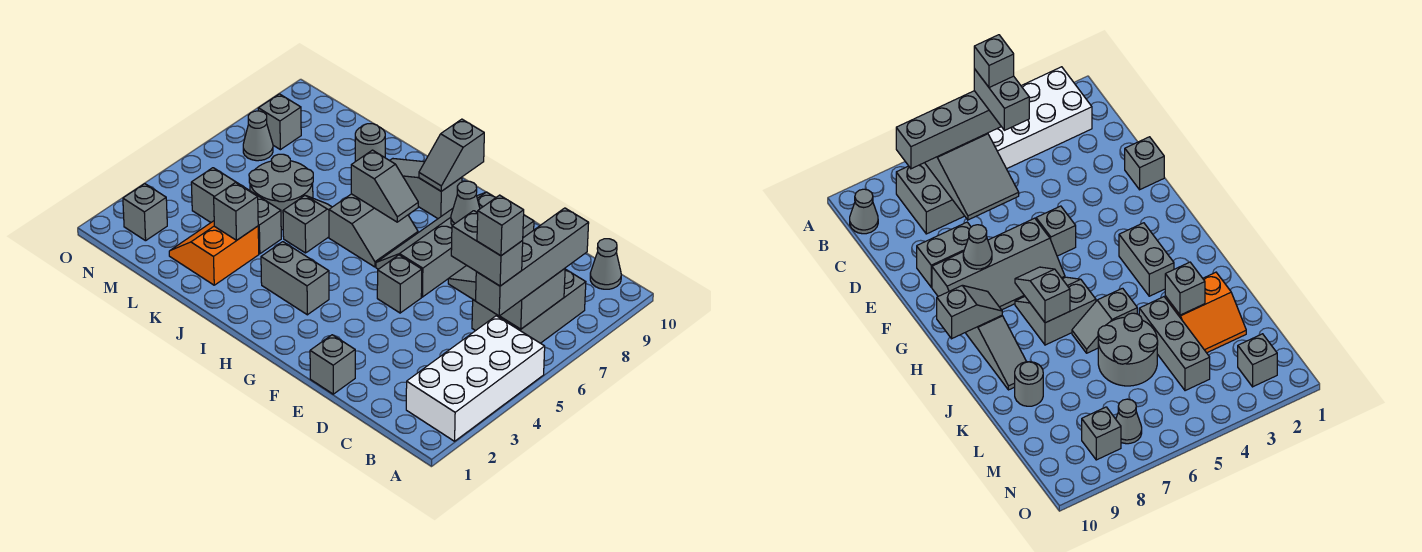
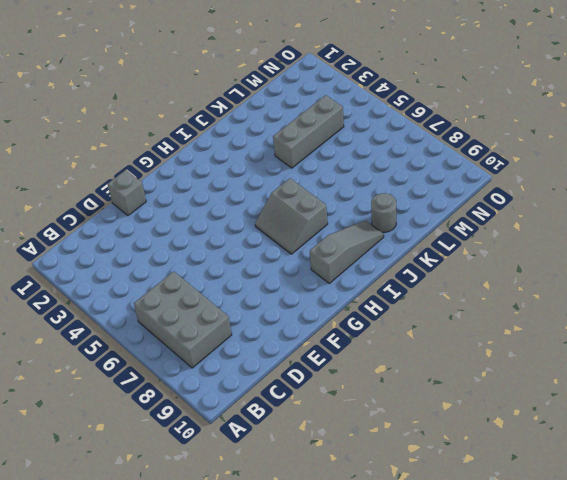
none -> white brick A2:B5 level 1
none -> grey cone B10 level 1
none -> grey brick E8:E9 level 1

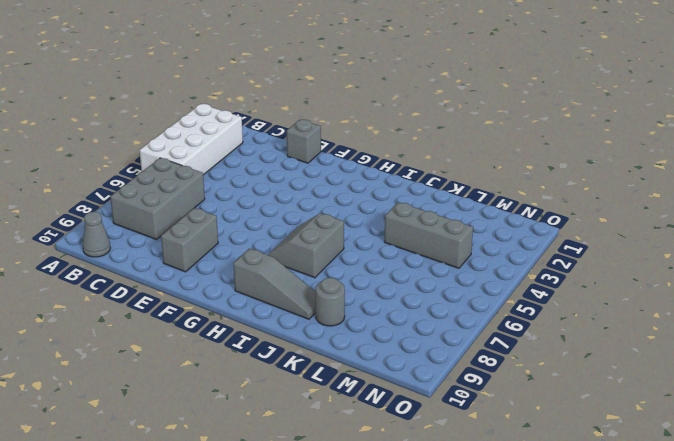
none -> grey brick F5 level 1
none -> grey slope F6:G9 level 1 top F
none -> grey brick H3:I3 level 1

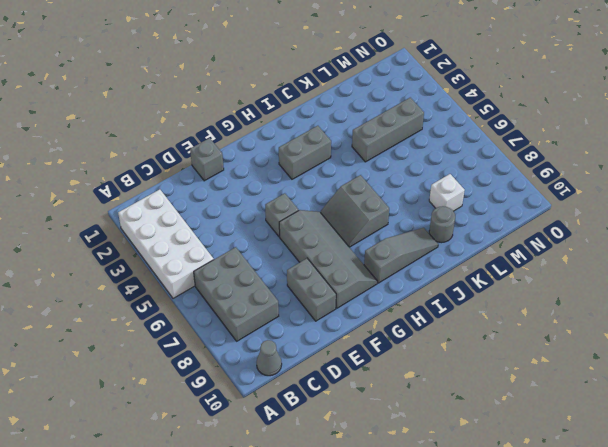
white brick L8 level 1 -> none
none -> grey slope J5:J6 level 1 top 5
none -> orange slope K2:L3 level 1 top K
none -> grey round brick K5:L6 level 1

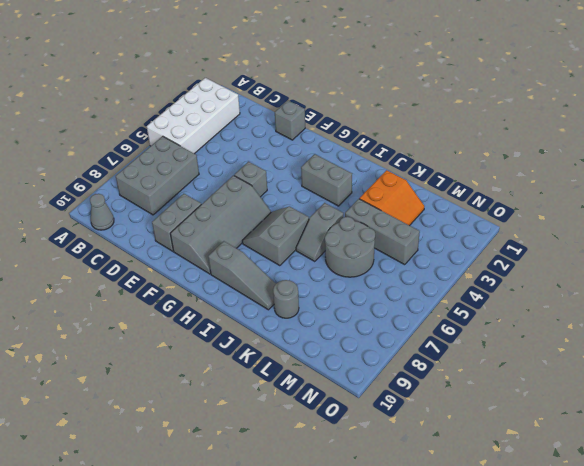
none -> grey brick N2 level 1
none -> grey cone N7 level 1
none -> grey brick N8 level 1

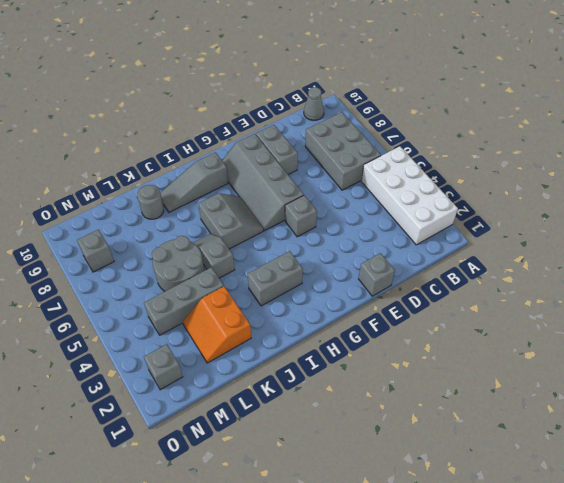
none -> grey cone N7 level 1
none -> grey slope B6:D7 level 2 top B
none -> grey cone F8 level 2

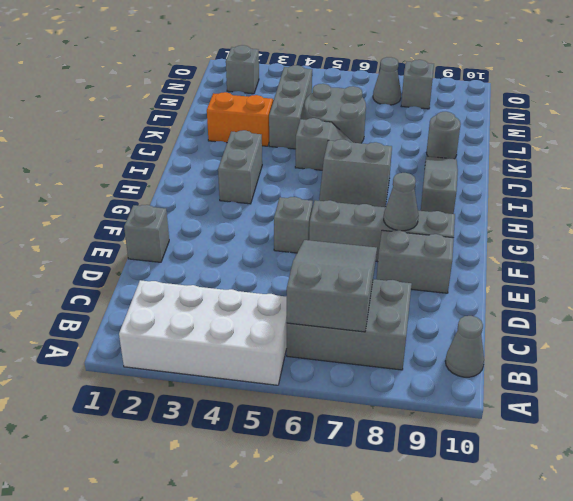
none -> grey slope H7:I7 level 2 top I
none -> grey slope H9:H10 level 2 top 10
none -> grey brick K3 level 2

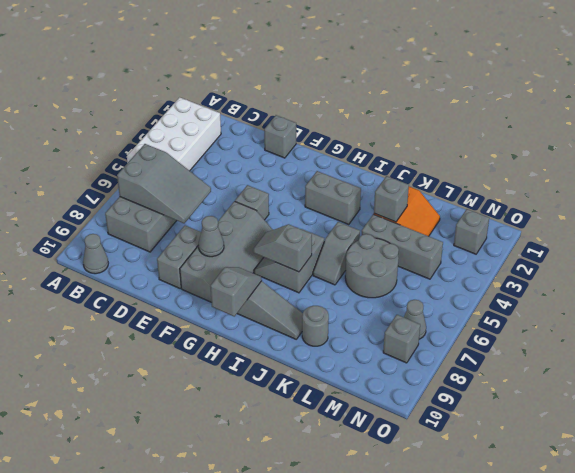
none -> grey brick B5:B8 level 3
none -> grey brick B5:C5 level 4
none -> grey brick B5 level 5

